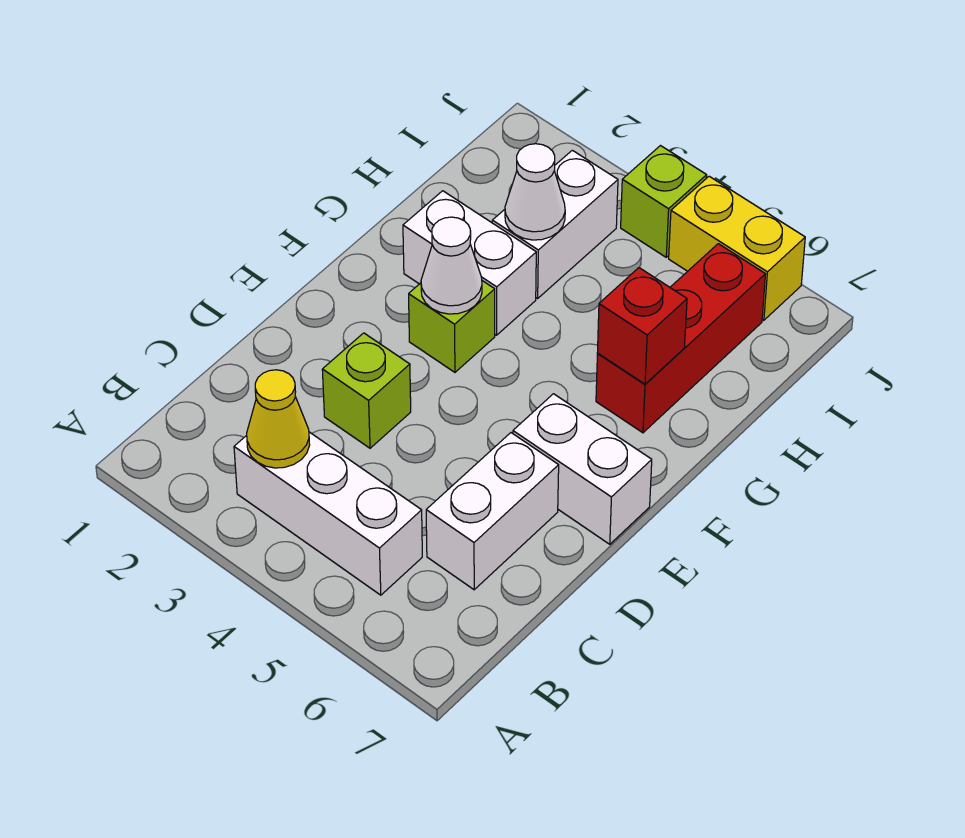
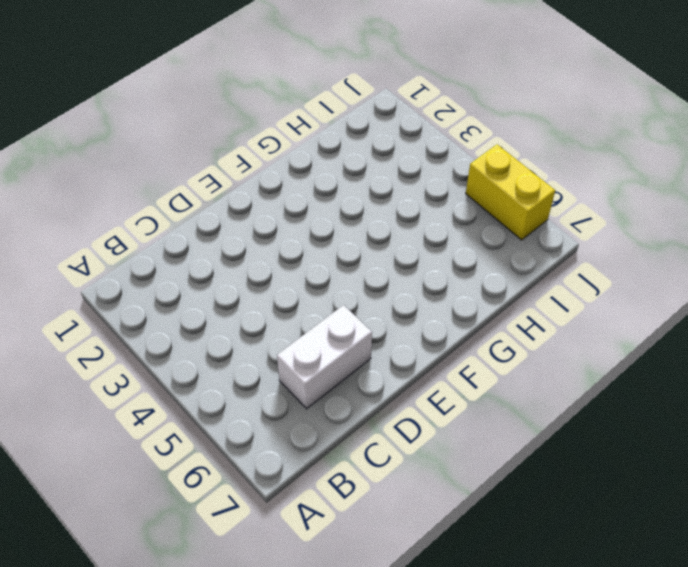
none -> white brick B3:B5 level 1
none -> lime brick D3 level 1
none -> white brick E6:E7 level 1

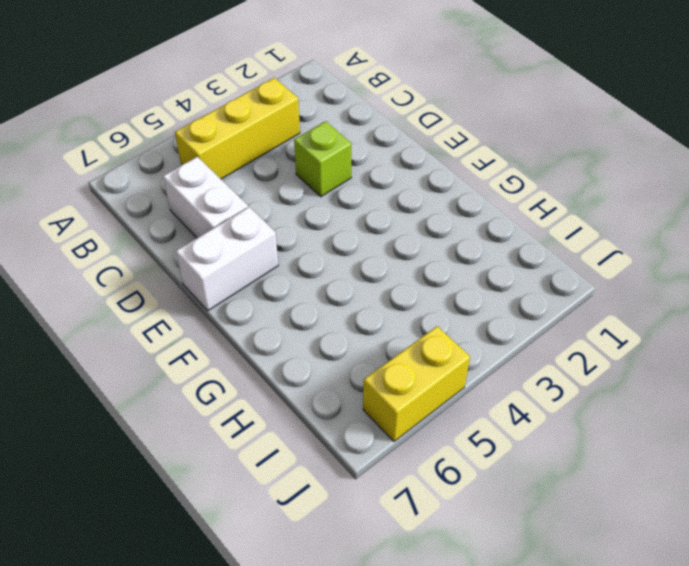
yellow brick B3:B5 level 1 -> white brick B3:B5 level 1
none -> lime brick F3 level 1
none -> white brick G2:G3 level 1
none -> red brick G6:I6 level 1

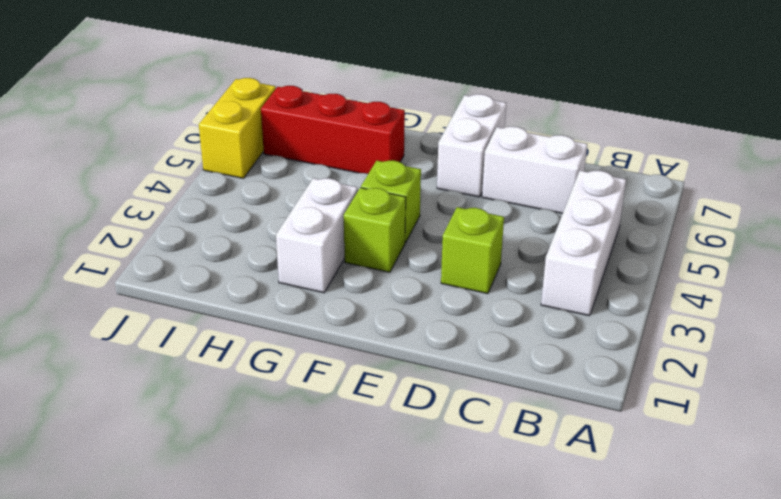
lime brick F4 level 1 -> lime brick J4 level 1
none -> white brick H3:I3 level 1
none -> yellow cone B3 level 2
none -> white cone F3 level 2

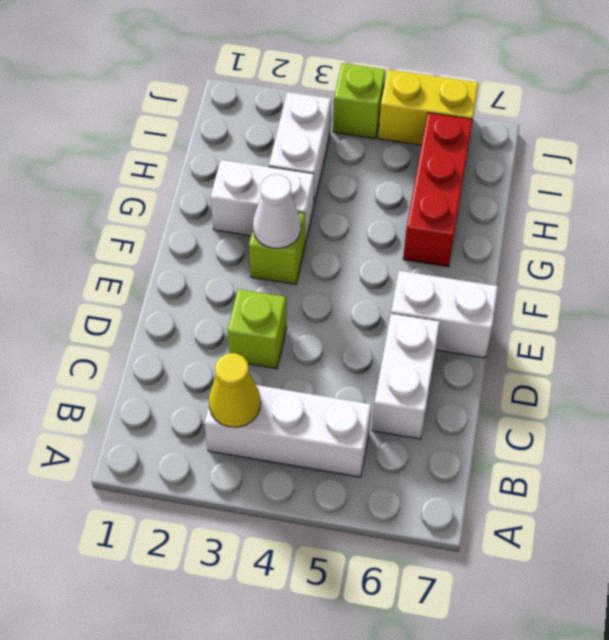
none -> red brick G6 level 2
none -> white cone H3 level 2

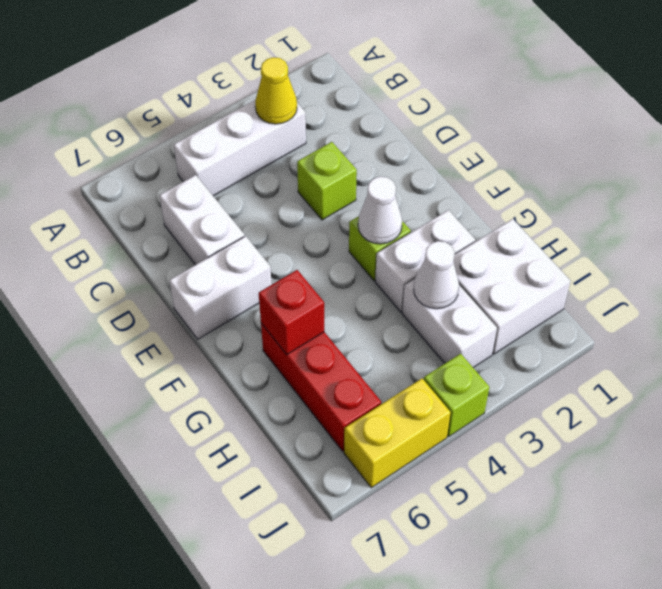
white brick H1:I2 level 1 -> none

